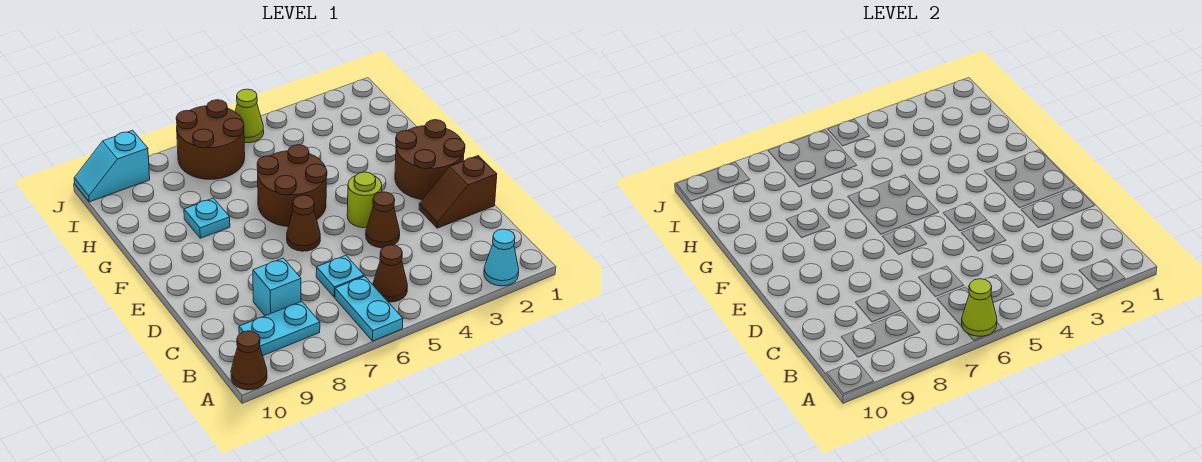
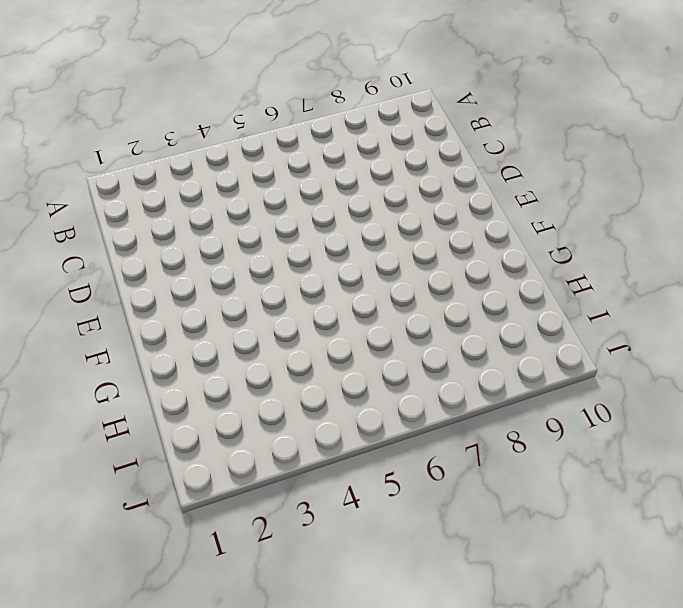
none -> cyan cone A2 level 1
none -> cyan plate A6:B6 level 1
none -> brown cone A10 level 1

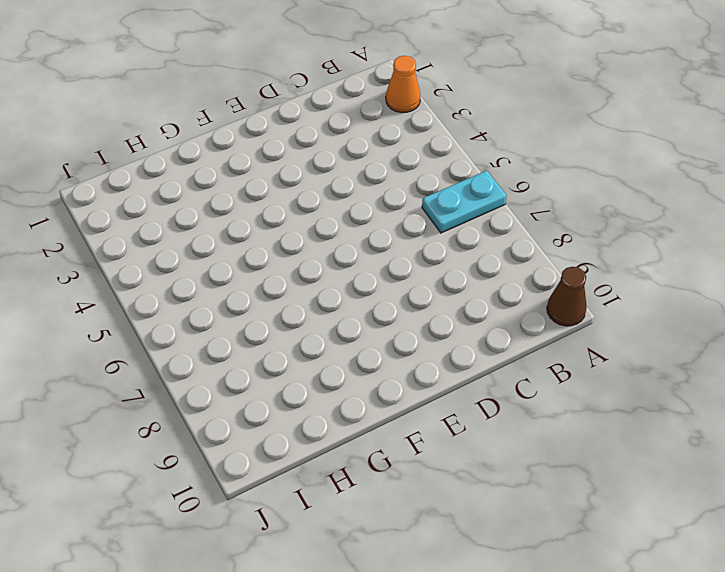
orange cone A2 level 1 -> cyan cone A2 level 1
none -> brown cone B5 level 1
none -> cyan plate B8:B9 level 1
none -> cyan plate C6 level 1

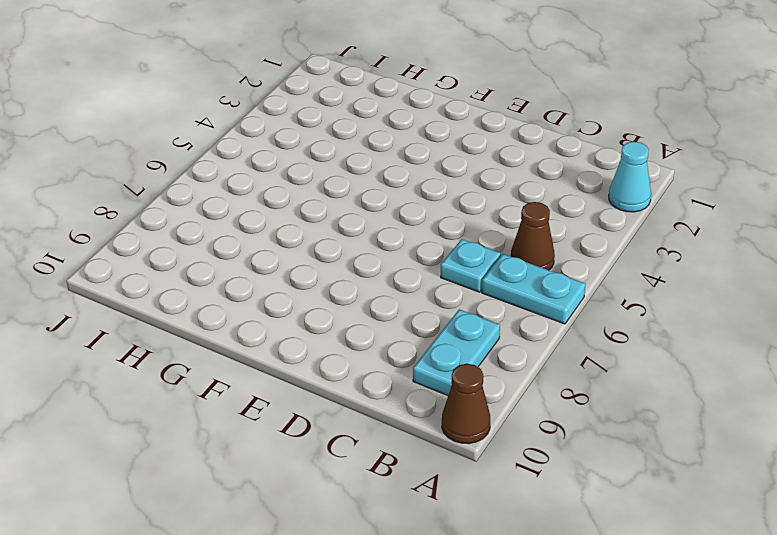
none -> cyan brick C8 level 1
none -> brown slope D1:D2 level 1 top 1
none -> brown cone D4 level 1

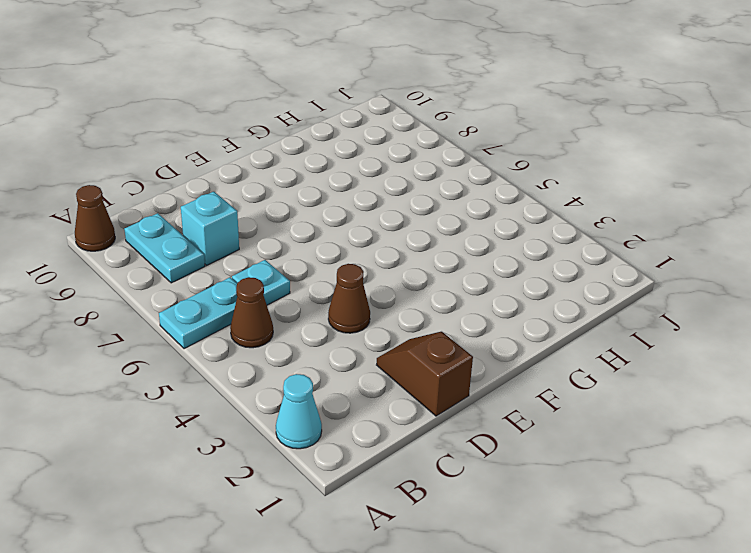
none -> brown round brick E1:F2 level 1
none -> lime round brick E4 level 1
none -> brown cone E6 level 1

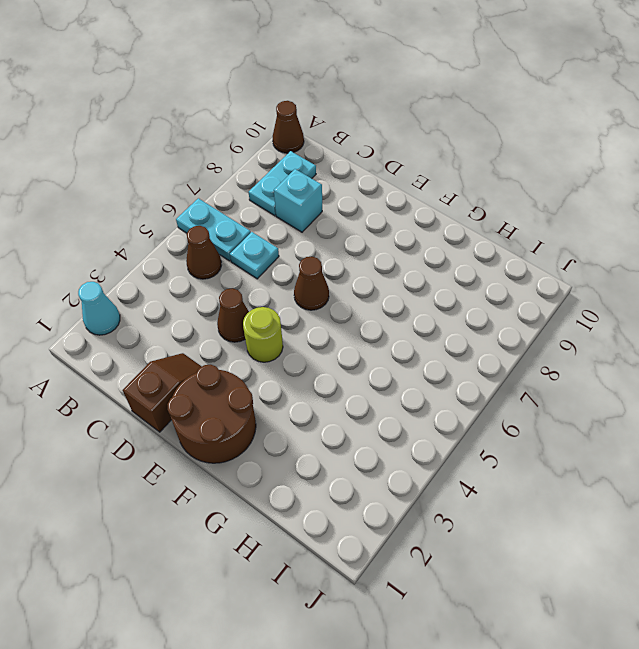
none -> brown round brick F5:G6 level 1
none -> cyan plate G8 level 1
none -> brown round brick I6:J7 level 1

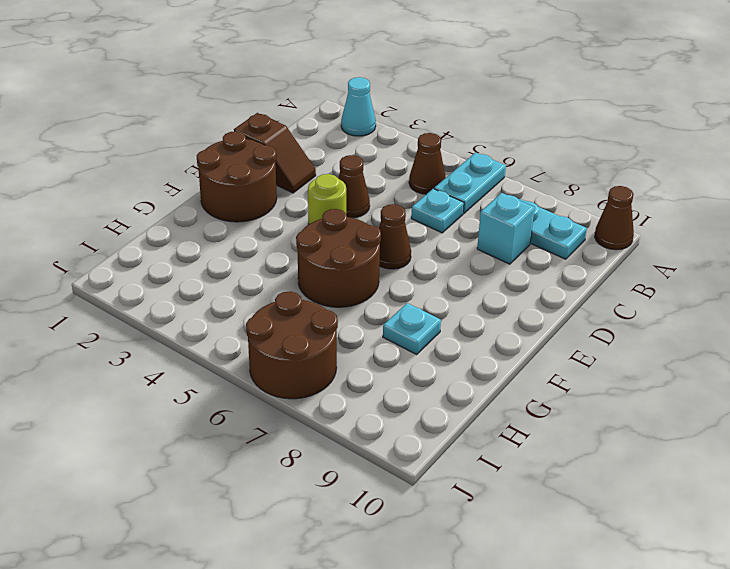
none -> lime cone J5 level 1
none -> cyan slope J9:J10 level 1 top 9
none -> lime cone A6 level 2

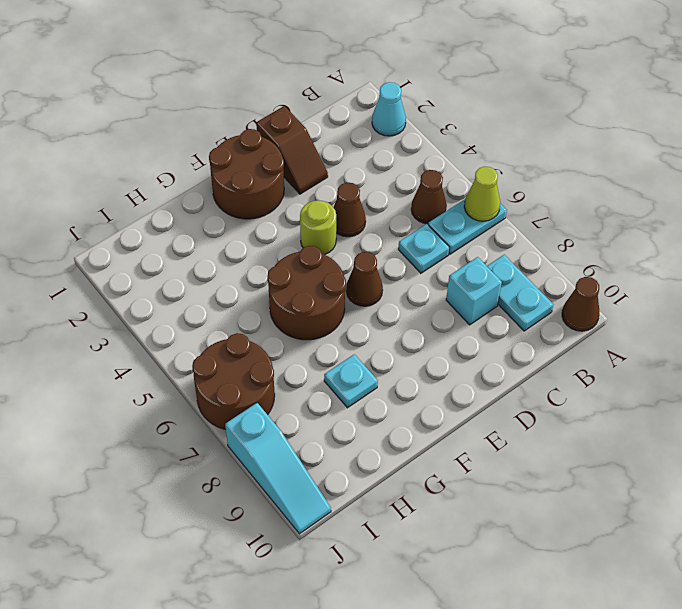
cyan slope J8:J10 level 1 top 8 -> cyan slope J9:J10 level 1 top 9
none -> lime cone J5 level 1

